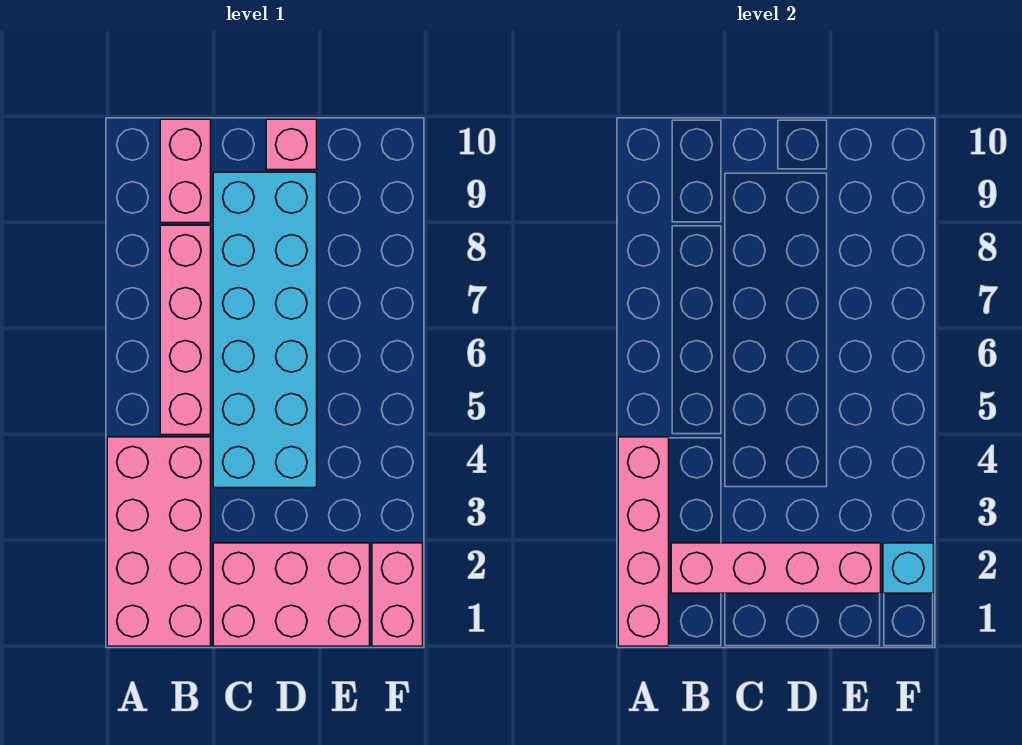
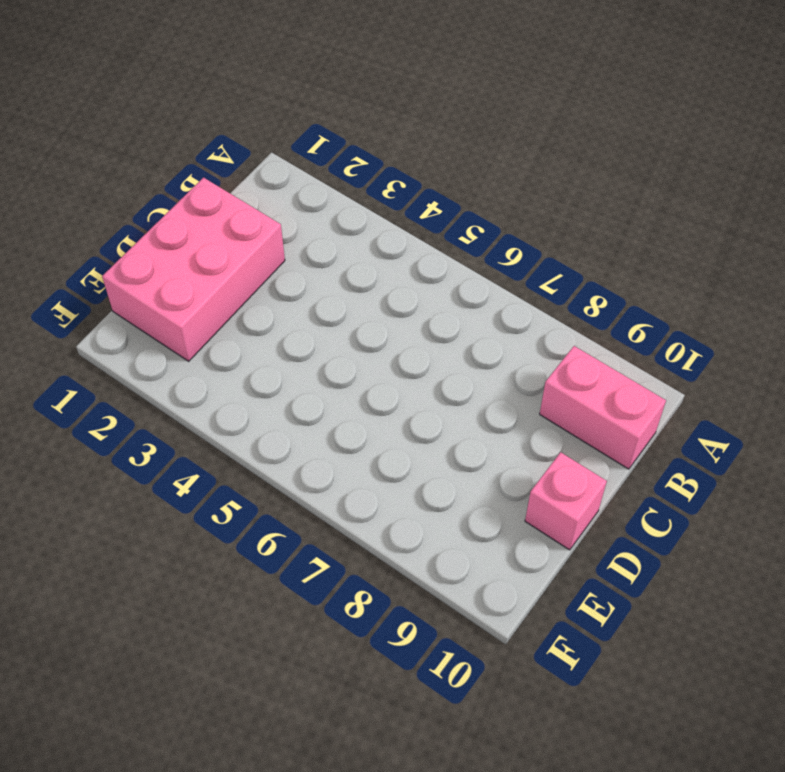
none -> pink brick A1:B4 level 1
none -> pink brick B5:B8 level 1

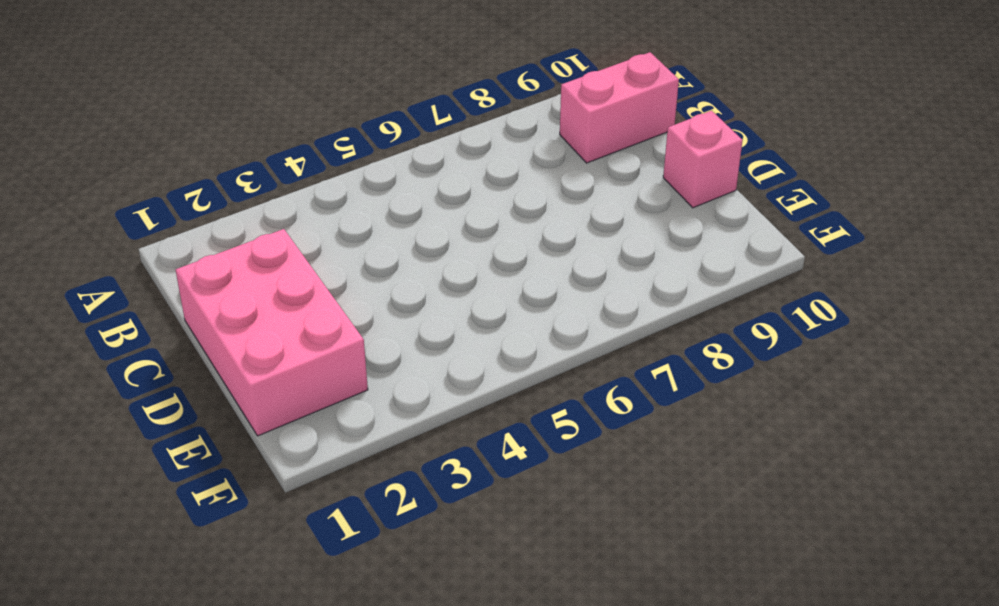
none -> pink brick A1:B4 level 1
none -> pink brick B5:B8 level 1

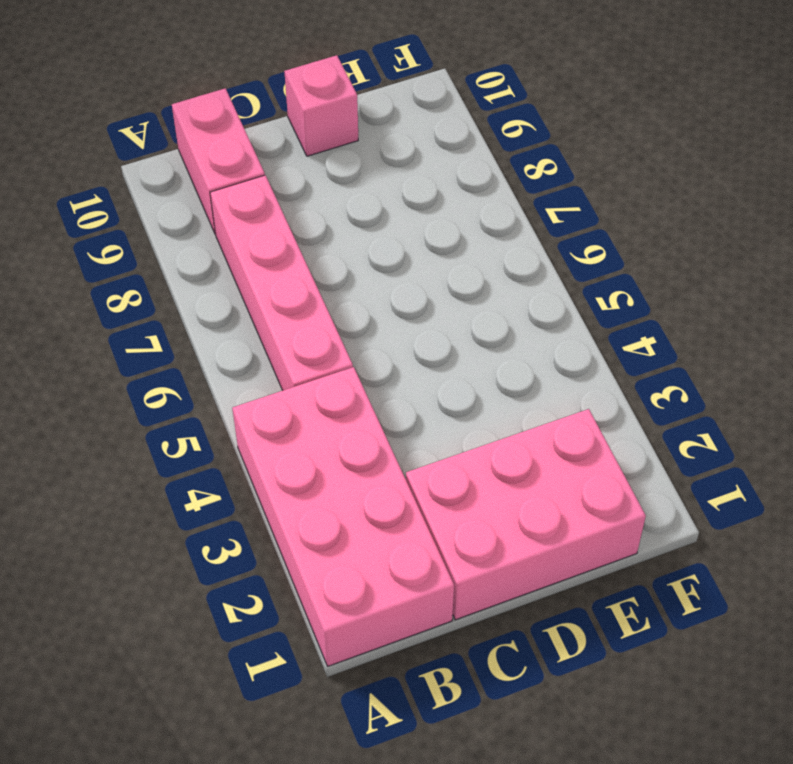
none -> cyan brick C4:D9 level 1
none -> pink brick F1:F2 level 1

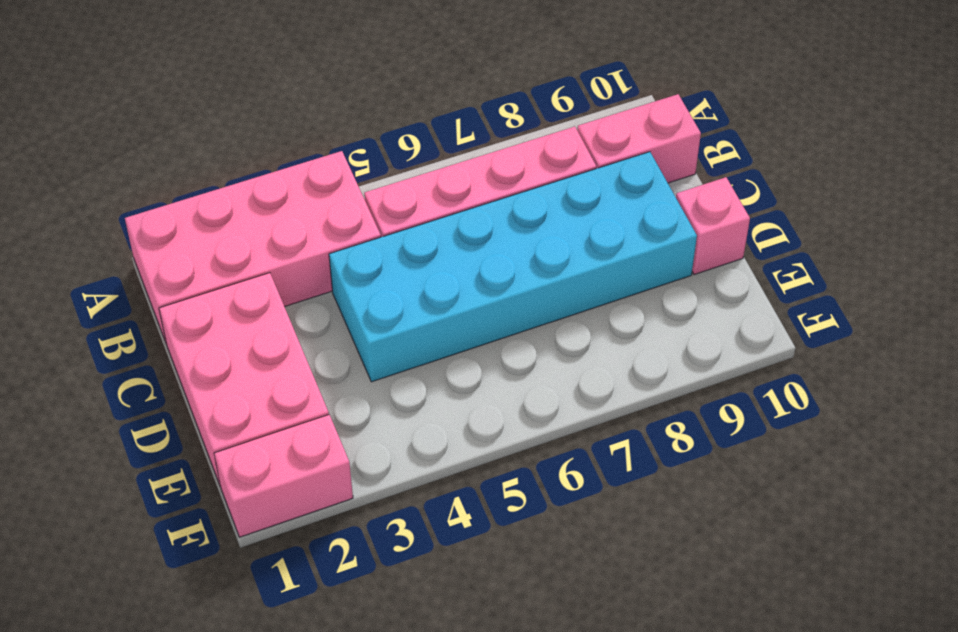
none -> pink brick A1:A4 level 2
none -> pink brick B2:E2 level 2

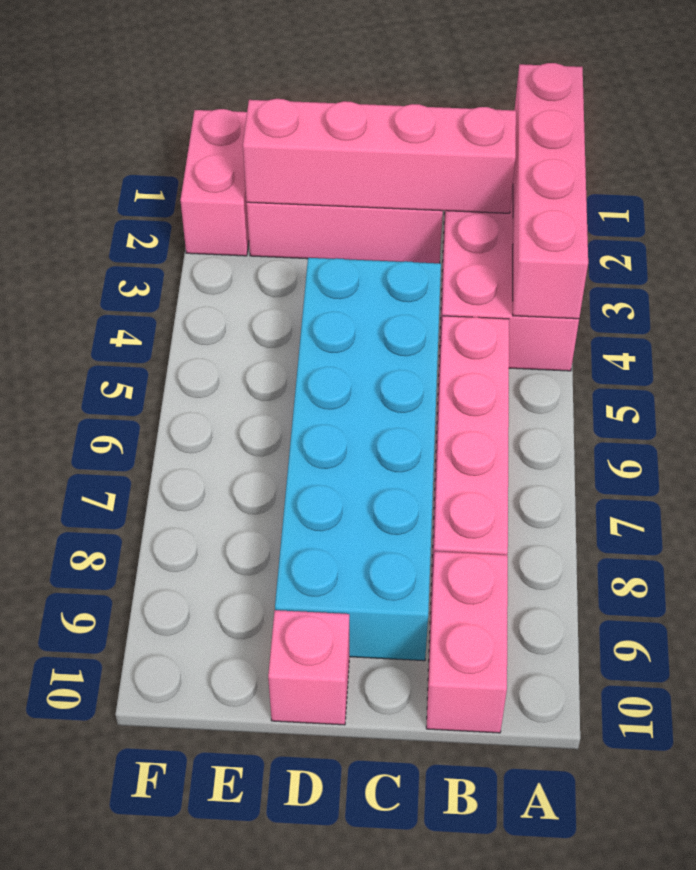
none -> cyan brick F2 level 2

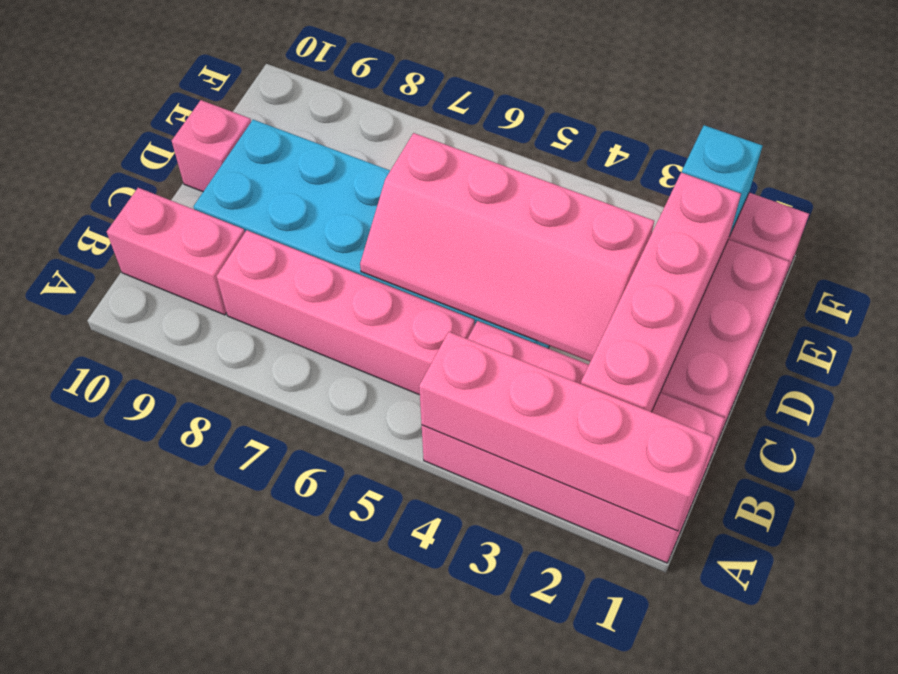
pink slope C3:D6 level 2 top D -> none

